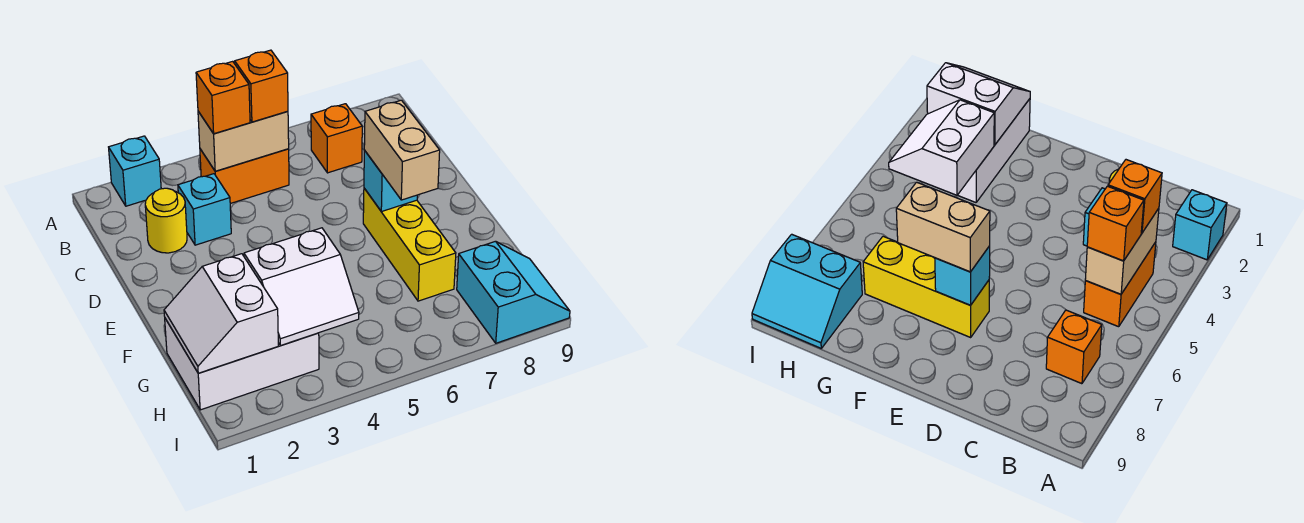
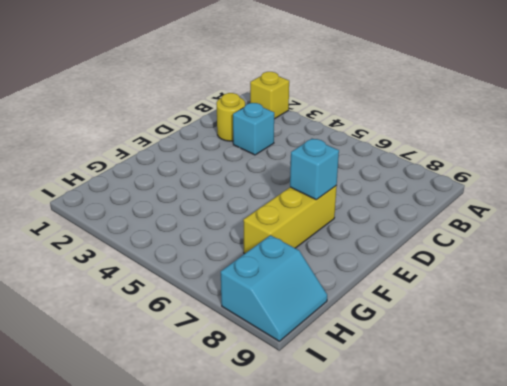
yellow brick A2 level 1 -> cyan brick A2 level 1
none -> orange brick B4:B5 level 1
none -> orange brick B7 level 1
none -> white brick G1:H3 level 1

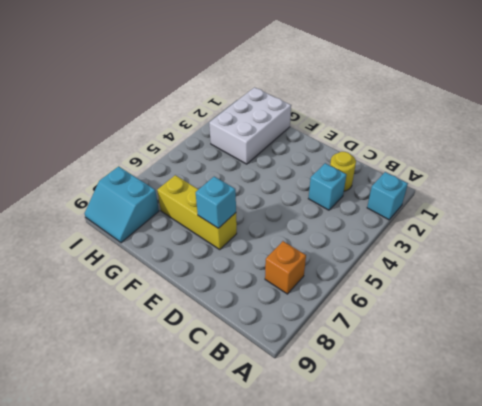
none -> orange brick B4:B5 level 1
none -> tan brick B4:B5 level 2
none -> white slope G1:H2 level 2 top 2

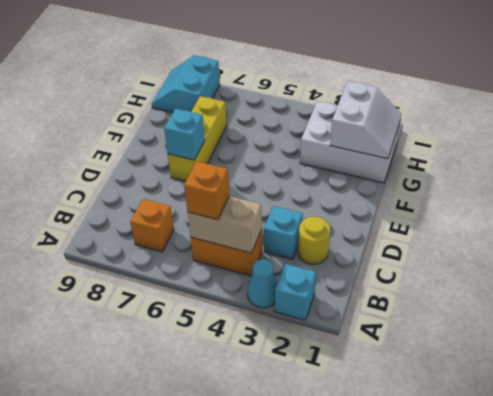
cyan cone A3 level 1 -> none
none -> white slope G3:H4 level 2 top G
none -> orange brick B4 level 3
none -> tan brick E7:F7 level 3

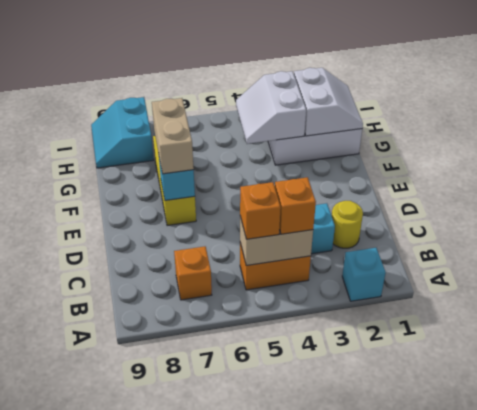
white slope G3:H4 level 2 top 3 -> white slope G3:H4 level 2 top G

